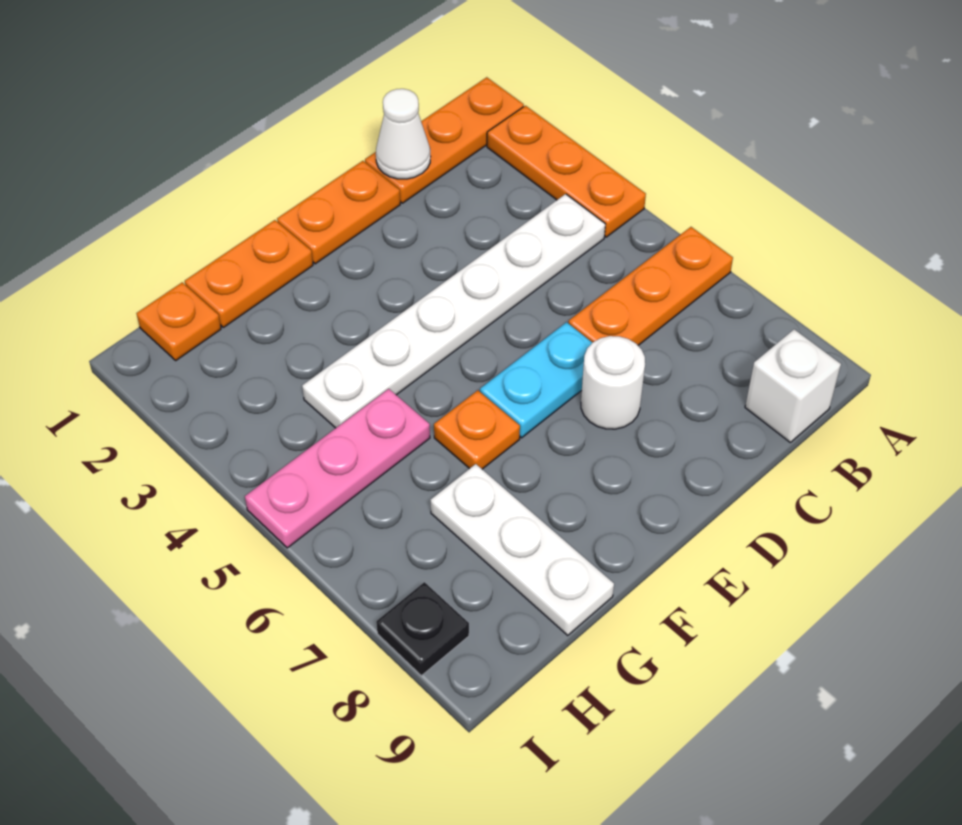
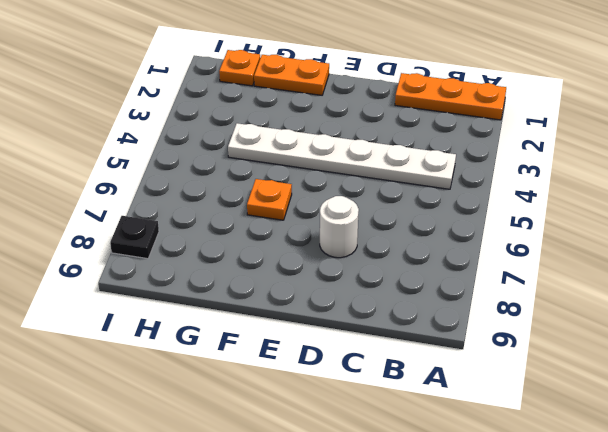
none -> orange plate A2:A4 level 1
none -> orange plate A6:C6 level 1
none -> white brick B9 level 1

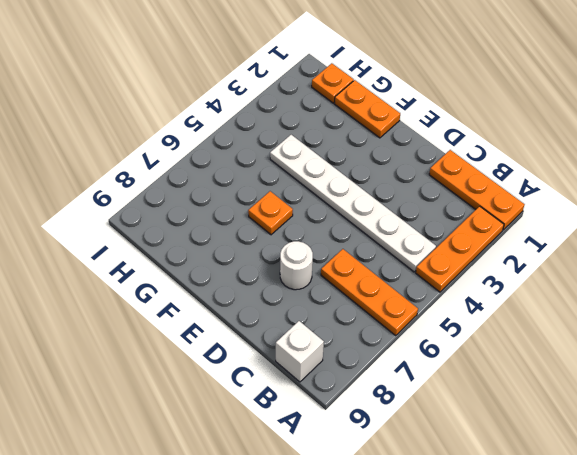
none -> orange plate D1:E1 level 1
none -> cyan plate D6:E6 level 1
none -> pink plate G5:I5 level 1

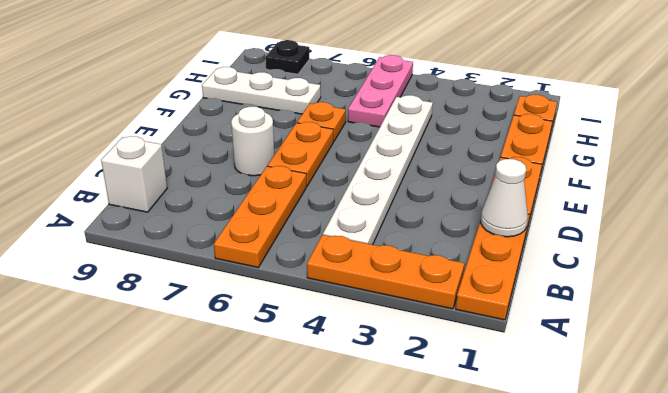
orange plate D6:E6 level 1 -> cyan plate D6:E6 level 1

